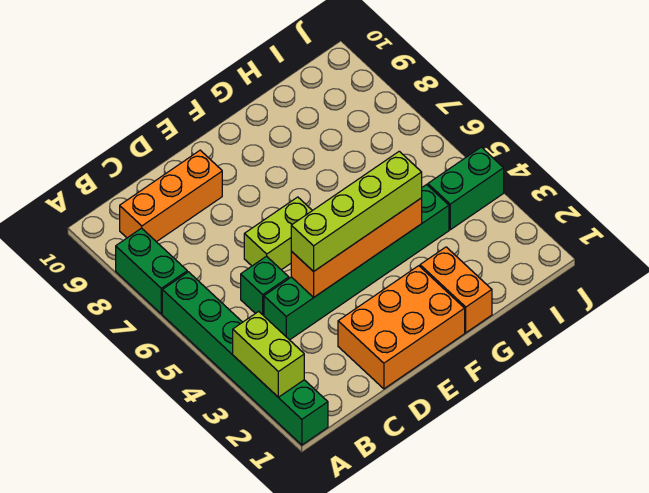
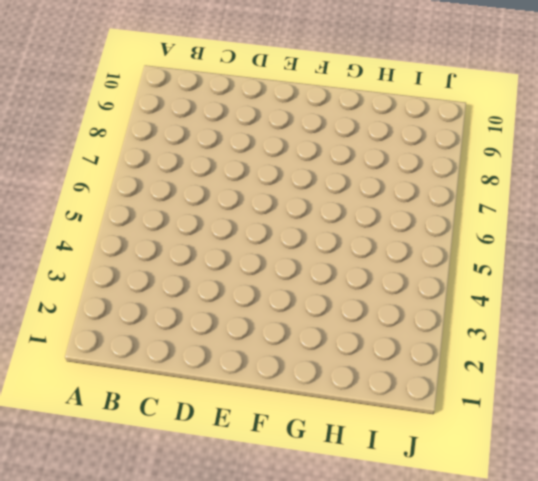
none -> green brick A1:A6 level 1
none -> green brick A7:A8 level 1
none -> orange brick B9:D9 level 1

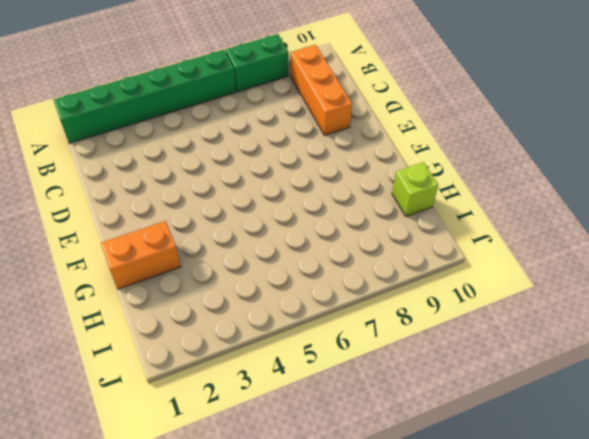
lime brick H10 level 1 -> none
none -> green brick C4:H4 level 1
none -> green brick C5 level 1
none -> orange brick D1:F2 level 1

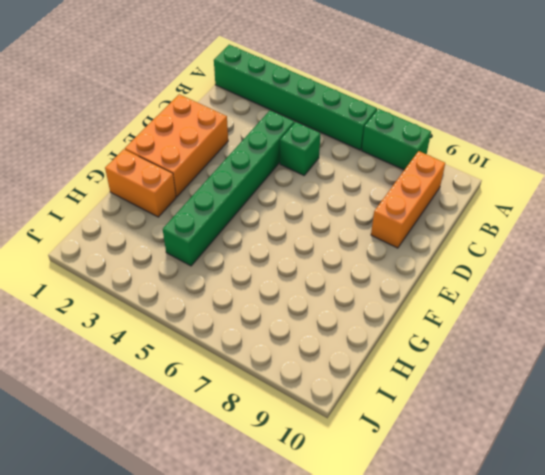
none -> lime brick D6:E6 level 1
none -> green brick I4:J4 level 1
none -> lime brick A2:A3 level 2

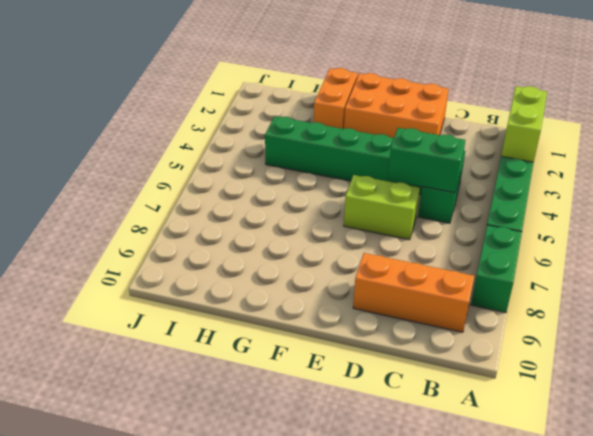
green brick C5:D5 level 2 -> green brick I4:J4 level 1
none -> orange brick D4:G4 level 2
none -> lime brick D4:G4 level 3

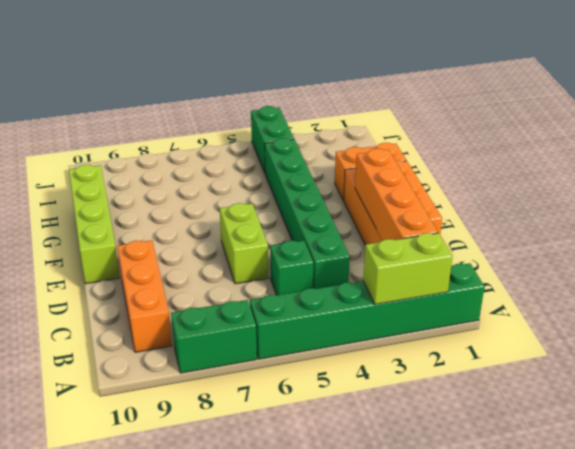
orange brick B2:E2 level 2 -> orange brick D4:G4 level 2
lime brick E10:H10 level 1 -> lime brick D4:G4 level 3

